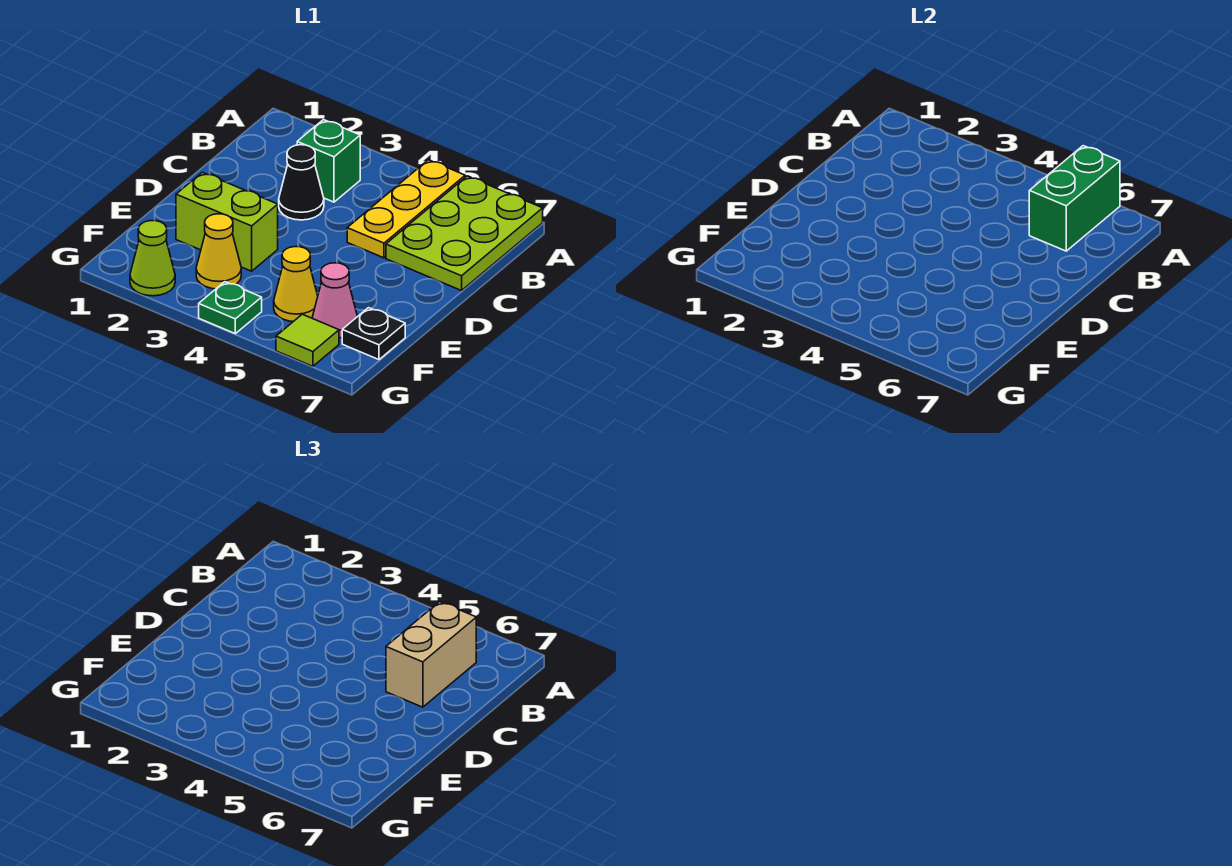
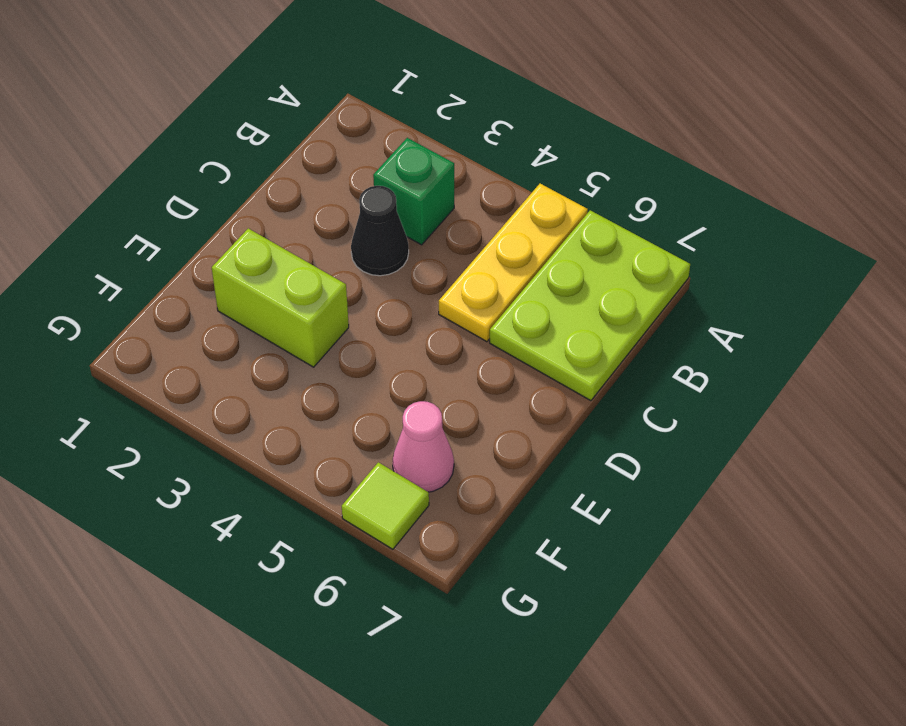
none -> yellow cone F3 level 1
none -> yellow cone F5 level 1
none -> black plate F7 level 1

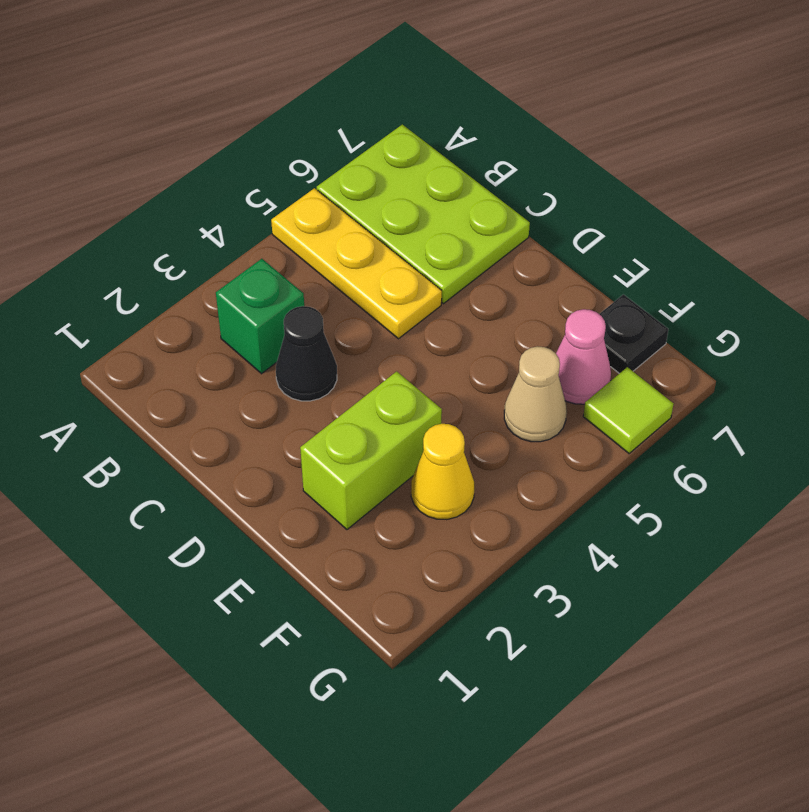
tan cone F5 level 1 -> yellow cone F5 level 1
none -> lime cone G2 level 1
none -> green plate G4 level 1
none -> green brick A6:B6 level 2

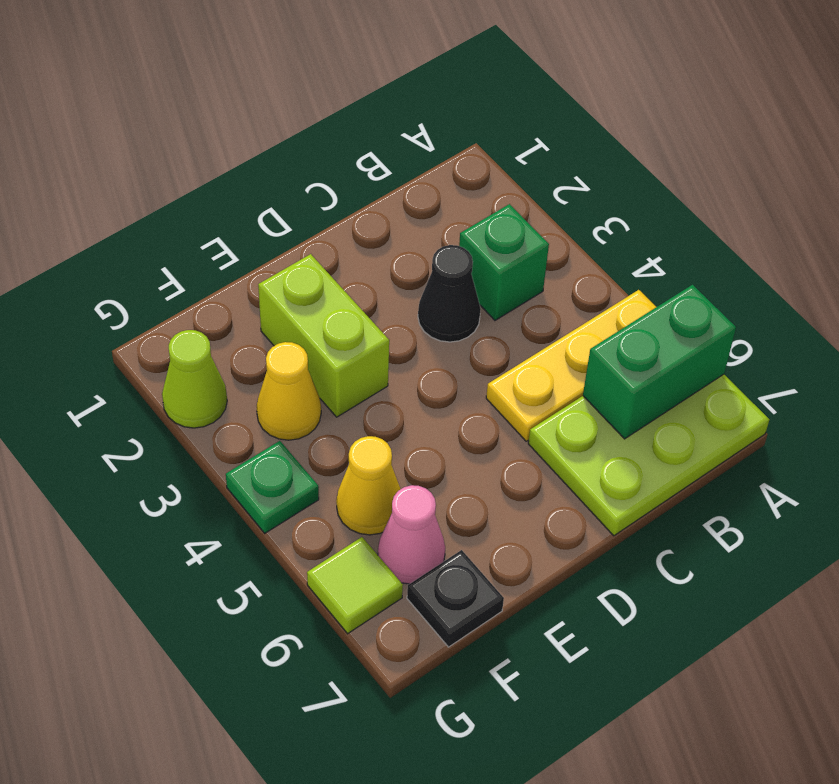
none -> tan brick B6:C6 level 3

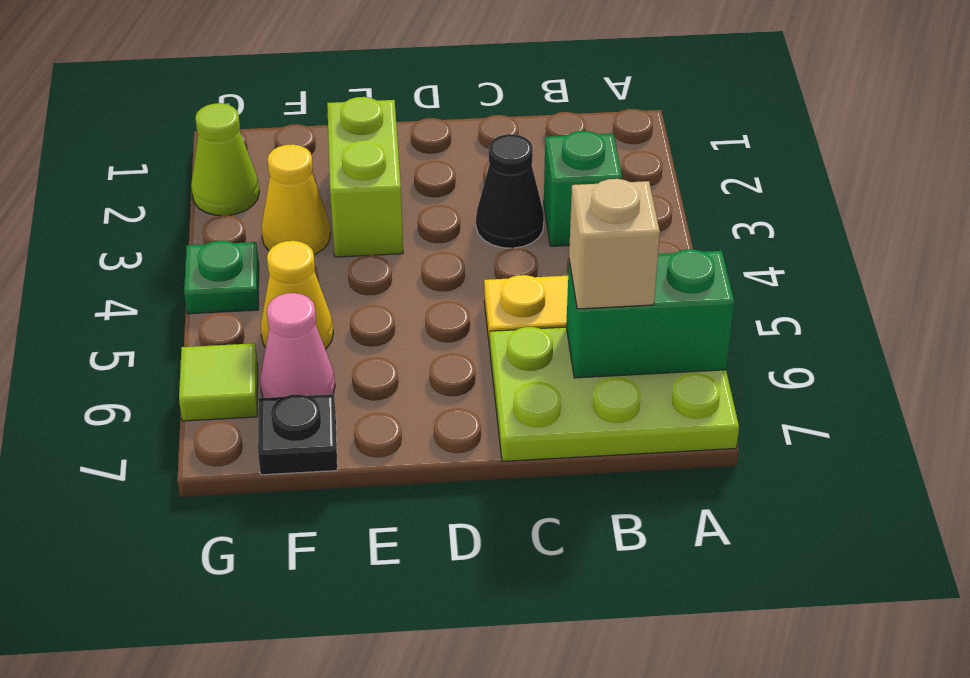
tan brick B6 level 3 -> tan brick B6:C6 level 3

